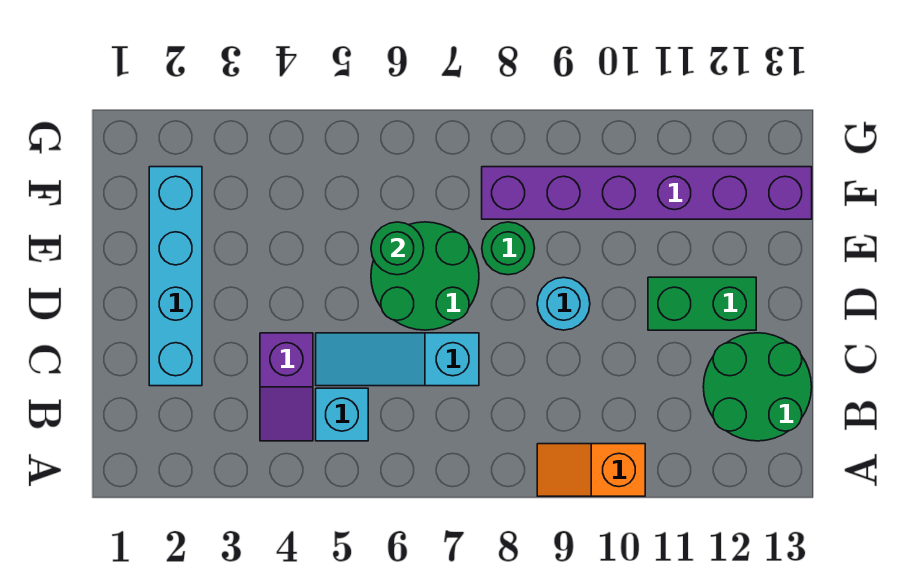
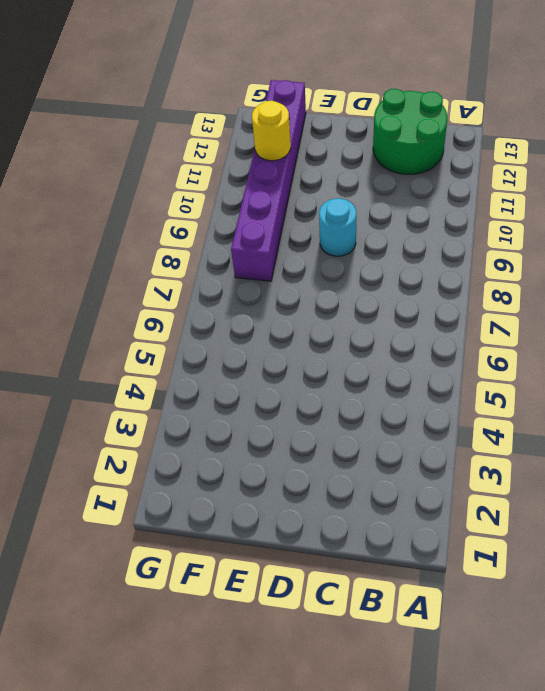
yellow round brick F11 level 2 -> none
none -> orange slope A9:A10 level 1 top 10
none -> purple slope B4:C4 level 1 top C
none -> cyan brick B5 level 1

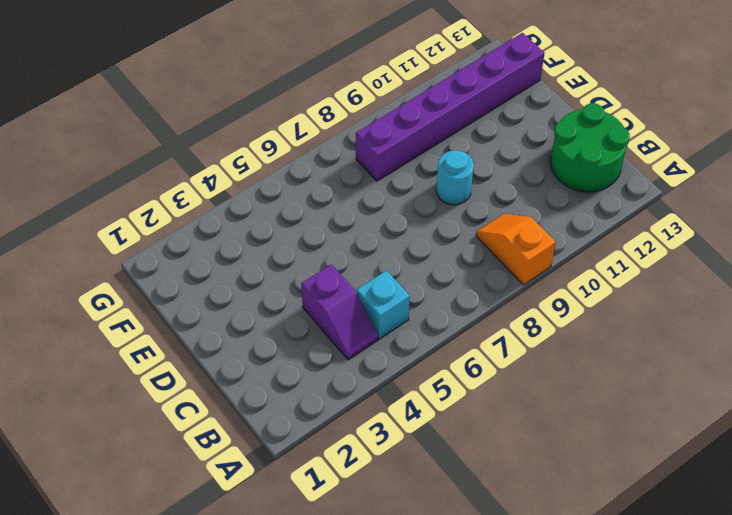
orange slope A9:B9 level 1 top A -> orange slope A9:A10 level 1 top 10
none -> cyan brick C2:F2 level 1
none -> cyan slope C5:C7 level 1 top 7
none -> green round brick D6:E7 level 1

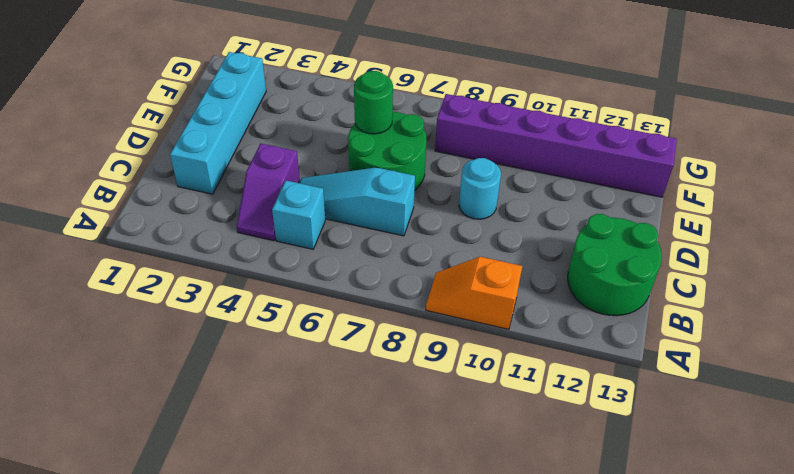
none -> green brick D11:D12 level 1
none -> green round brick E8 level 1

